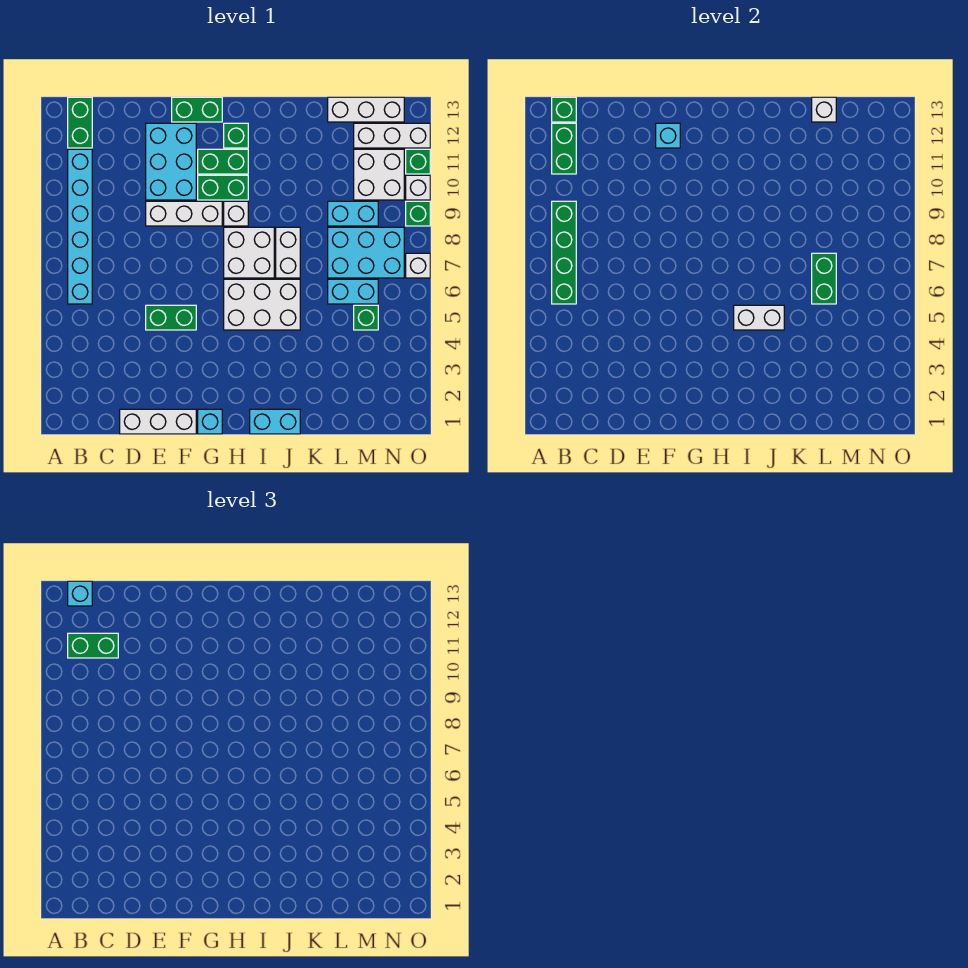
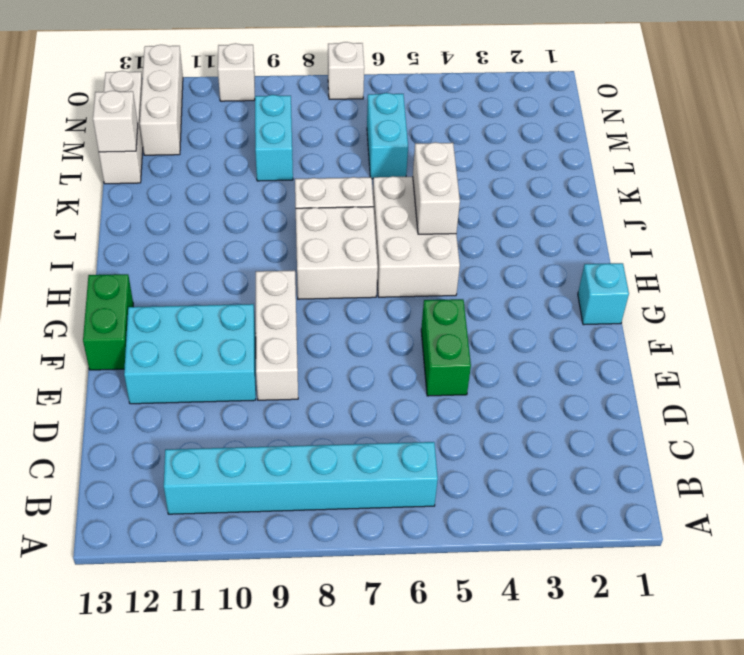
none -> green brick B12:B13 level 1
none -> white brick D1:F1 level 1
none -> green brick G10:H10 level 1
none -> green brick G11:H11 level 1

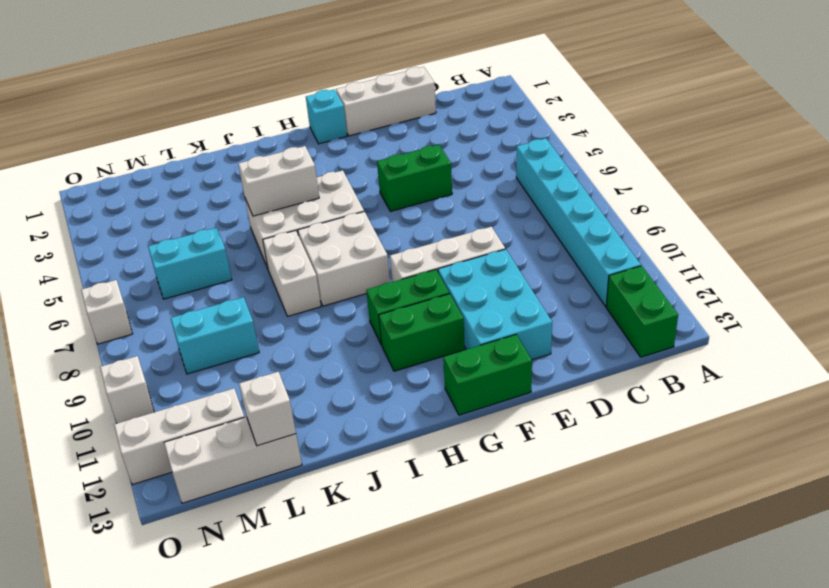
none -> white brick H9 level 1
none -> green brick H12 level 1
none -> cyan brick I1:J1 level 1
none -> cyan brick L7:N8 level 1

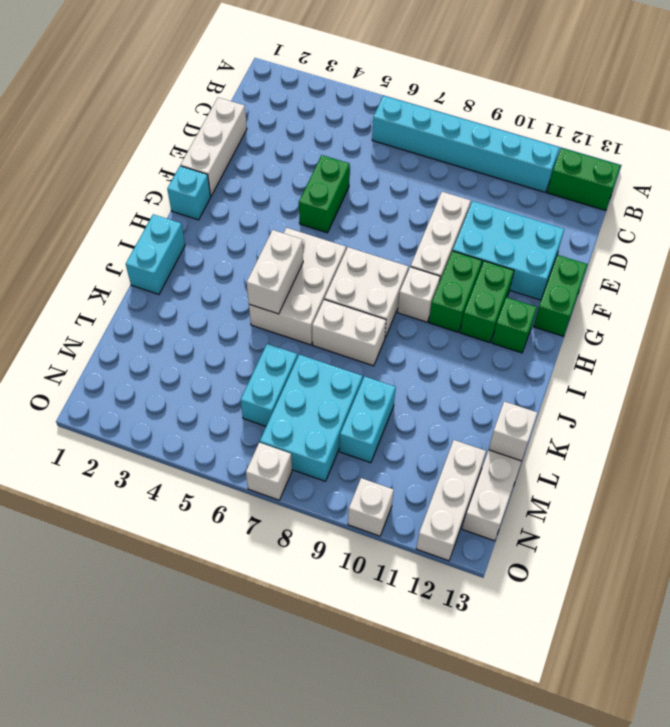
none -> green brick M5 level 1
none -> white brick M10:N11 level 1
none -> green brick O9 level 1
none -> green brick O11 level 1

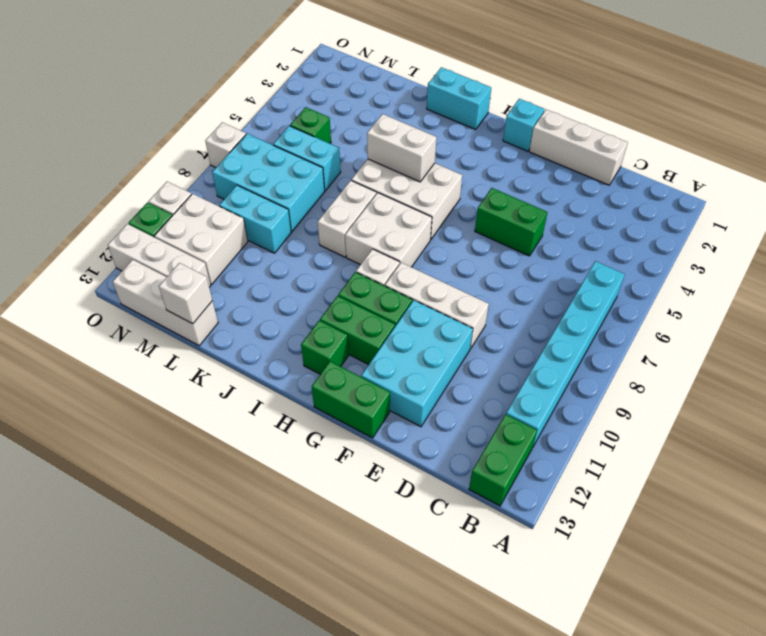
none -> green brick O9 level 1
none -> green brick B6:B9 level 2
none -> green brick B11:B12 level 2
none -> green brick B13 level 2

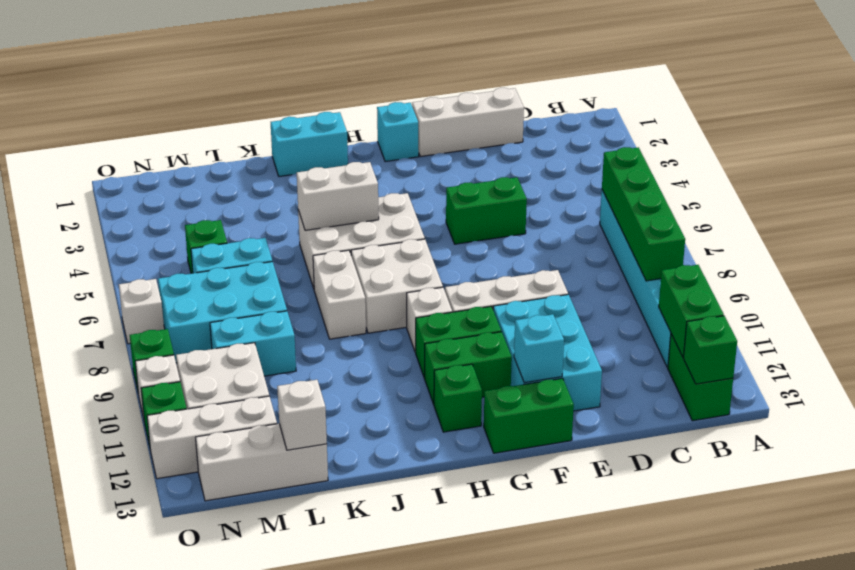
none -> green brick L6:L7 level 2
none -> green brick B11:C11 level 3
none -> cyan brick B13 level 3

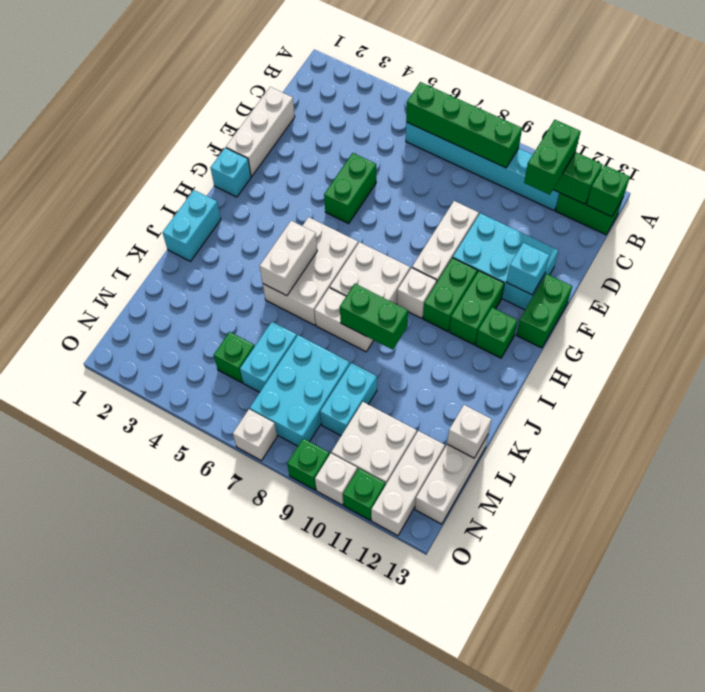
green brick J8:J9 level 2 -> green brick L6:L7 level 2
none -> cyan brick B13 level 3

